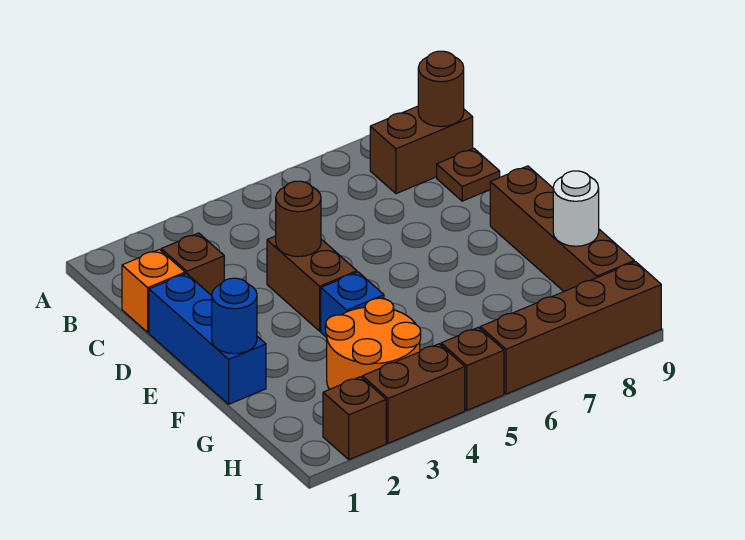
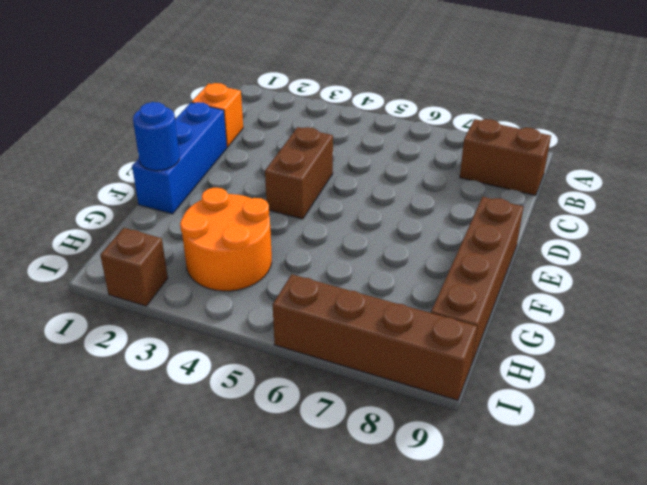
none -> brown brick C2 level 1
none -> brown plate C9 level 1
none -> blue brick F4 level 1

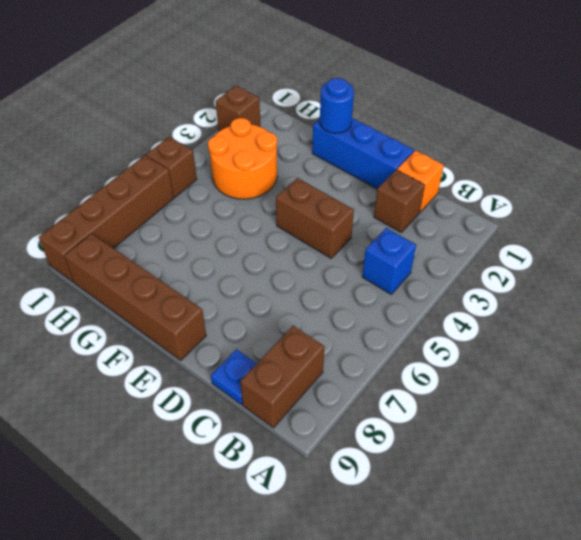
blue brick B4 level 1 -> blue brick F4 level 1
blue plate C9 level 1 -> brown plate C9 level 1
none -> brown brick I3:I4 level 1
none -> brown round brick B9 level 2
none -> brown round brick D4 level 2

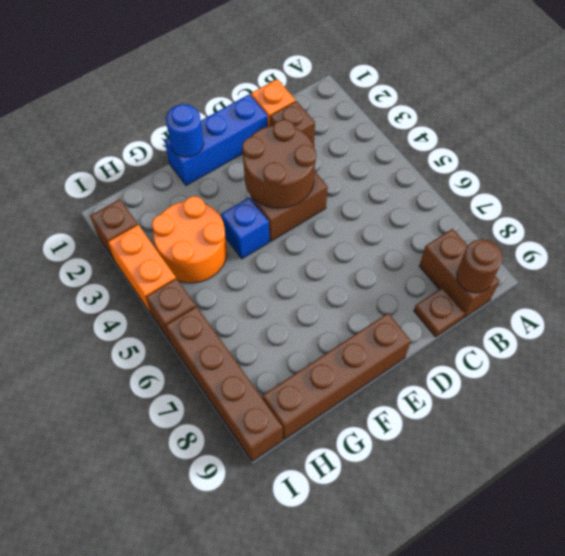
brown round brick D3:E4 level 2 -> brown round brick D4 level 2
orange brick I3:I4 level 1 -> brown brick I3:I4 level 1
none -> white round brick G9 level 2

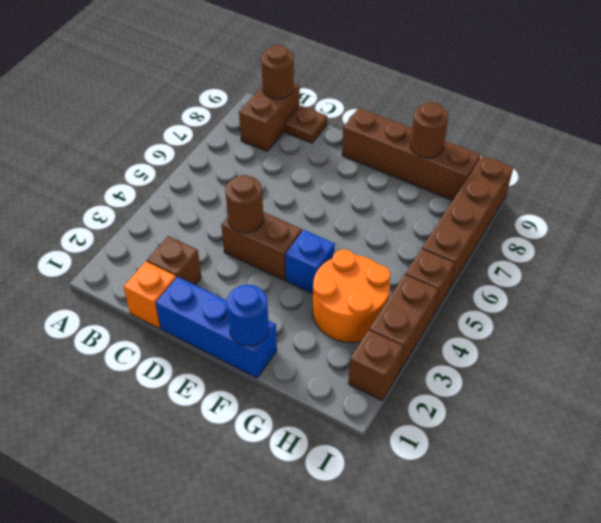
brown round brick G9 level 2 -> white round brick G9 level 2

